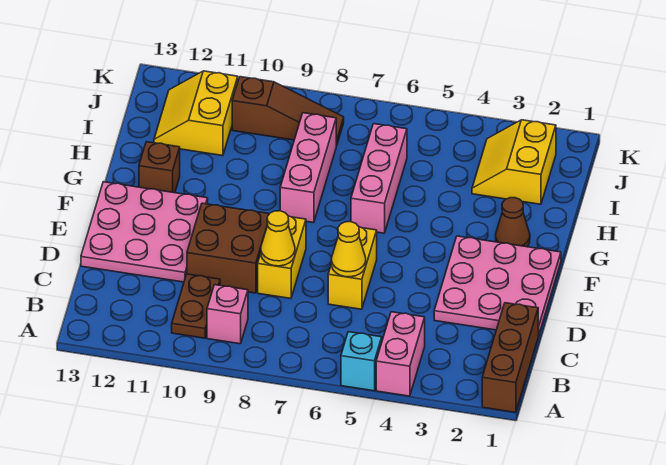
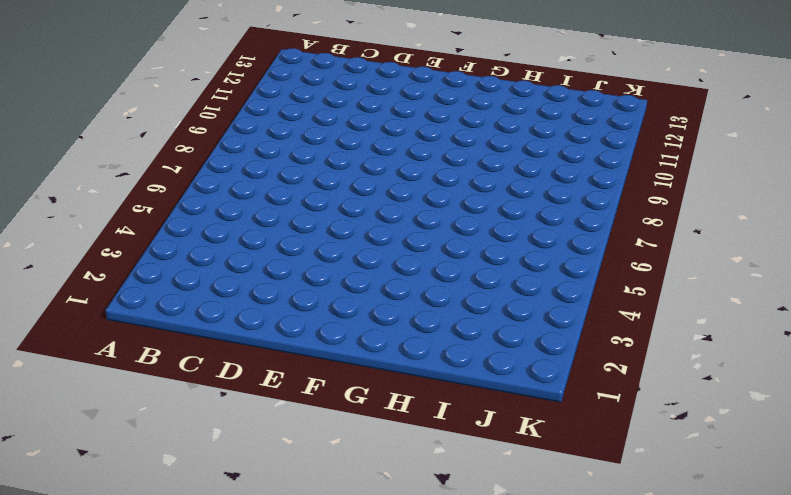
none -> brown brick A1:C1 level 1
none -> pink brick A4:B4 level 1
none -> cyan brick A5 level 1

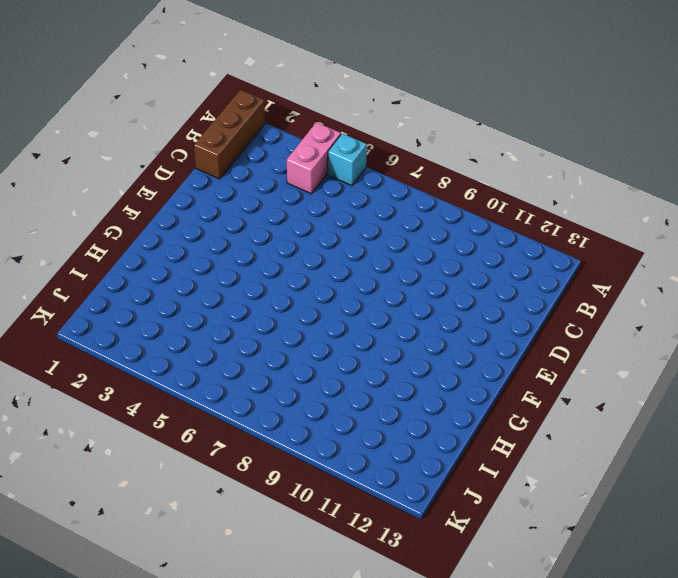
none -> pink brick B9 level 1
none -> brown plate B10:C10 level 1
none -> pink plate D1:F3 level 1

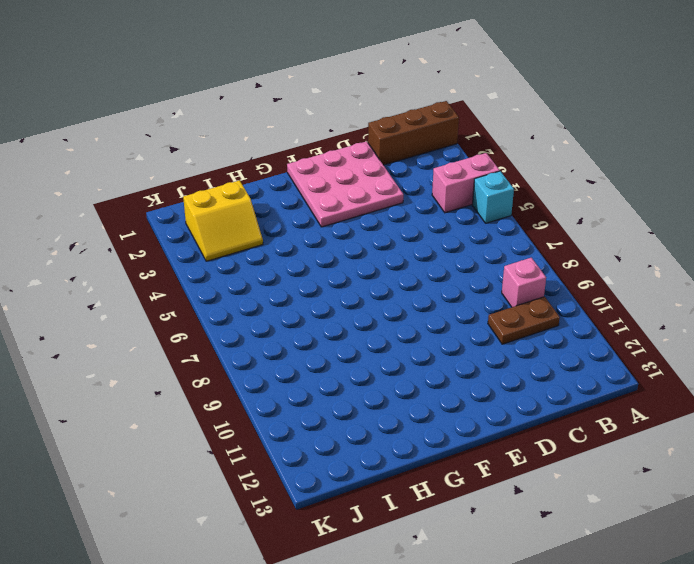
none -> yellow brick D6:E6 level 1
none -> yellow brick D8:E8 level 1
none -> brown brick D9:E10 level 1

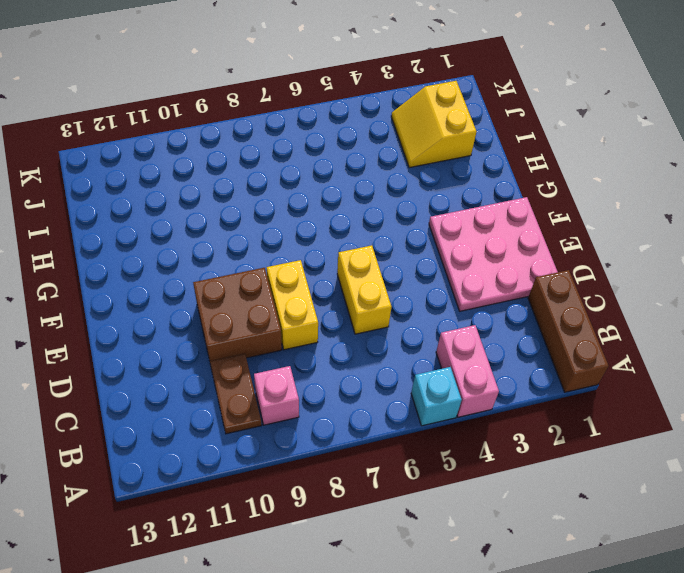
none -> pink plate D11:F13 level 1
none -> brown cone G2 level 1
none -> pink brick G6:I6 level 1

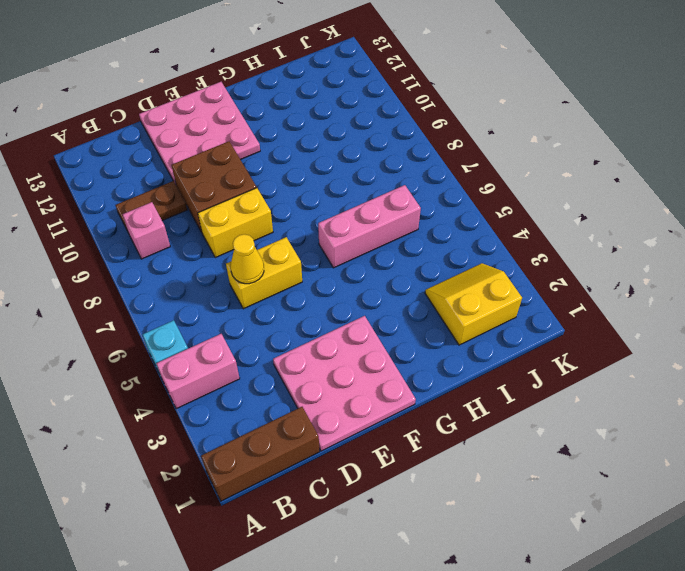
none -> brown cone G2 level 1
none -> pink brick G8:I8 level 1
none -> brown brick G12 level 1

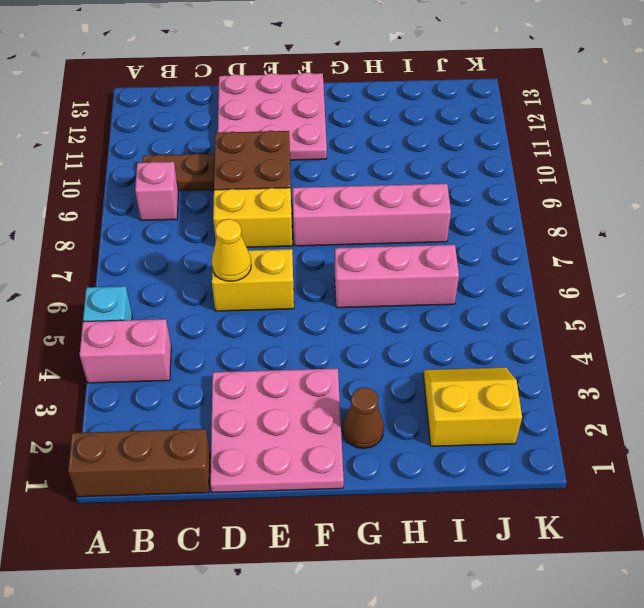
pink brick F8:I8 level 1 -> pink brick G8:I8 level 1
none -> brown brick G12 level 1
none -> yellow slope I11:J12 level 1 top 11
none -> brown slope J8:J10 level 1 top 10

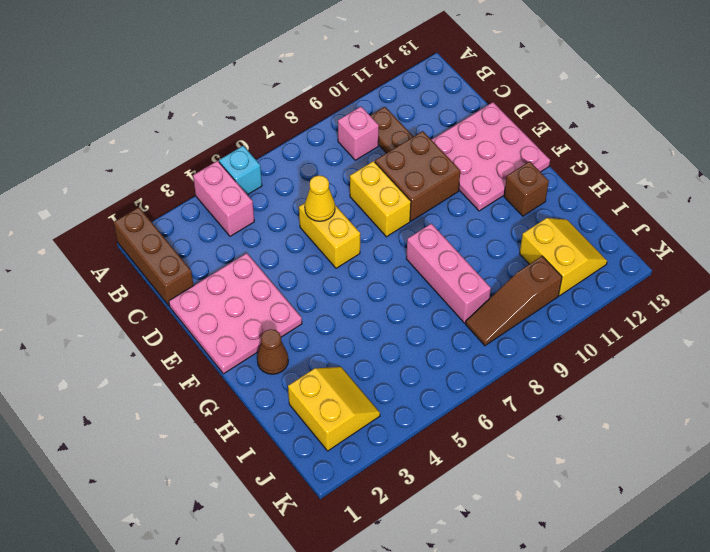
none -> pink brick G6:I6 level 1
none -> yellow cone D8 level 2

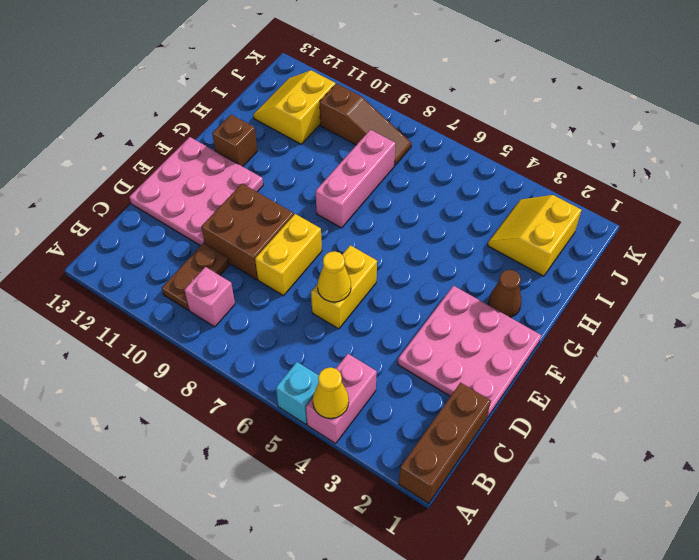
yellow cone A4 level 2 -> yellow cone D8 level 2
none -> pink brick G6:I6 level 1

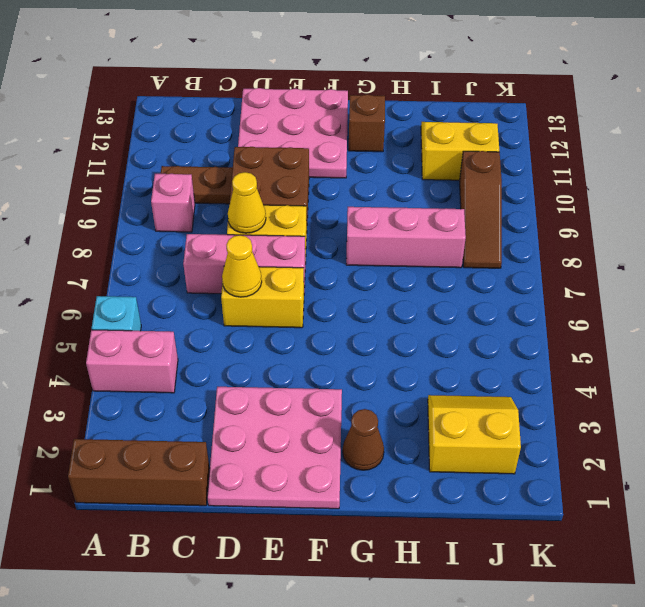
pink brick C7:E7 level 1 -> pink brick G6:I6 level 1

